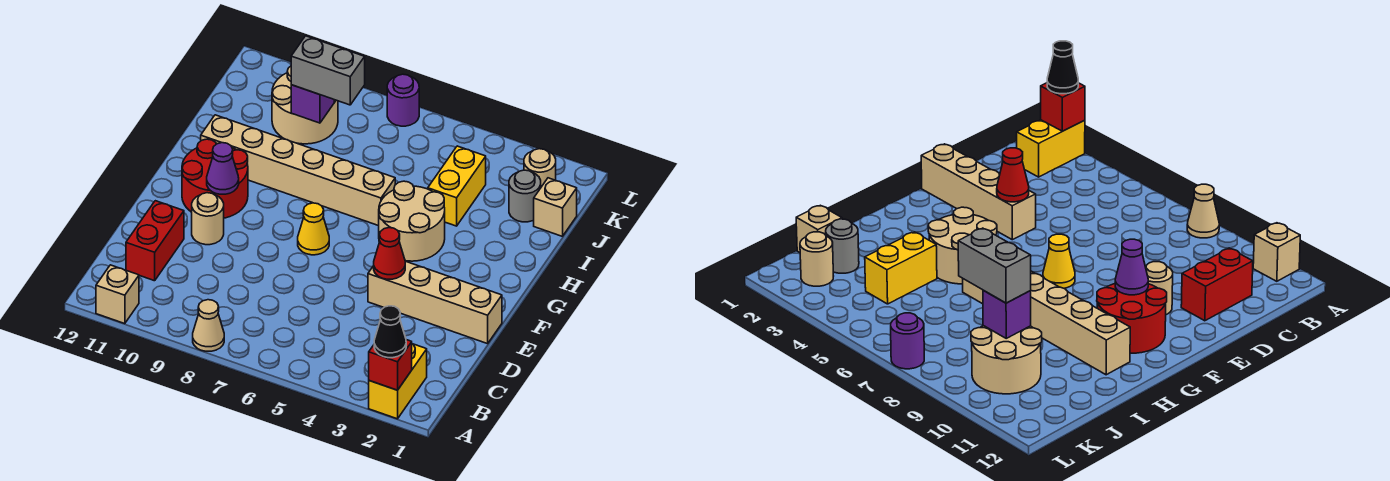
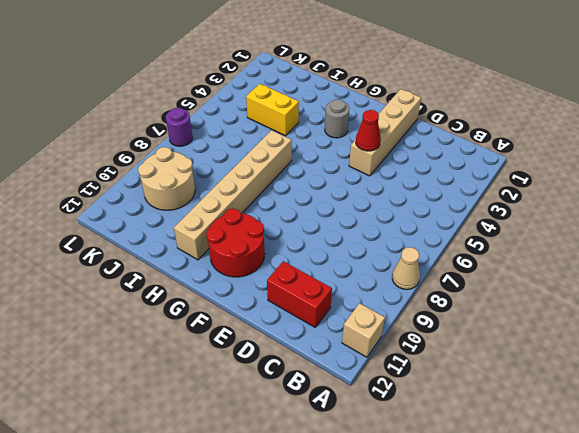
grey round brick G3 level 1 -> grey round brick J2 level 1
none -> yellow brick A2:B2 level 1
none -> tan round brick E10 level 1
none -> yellow cone F7 level 1

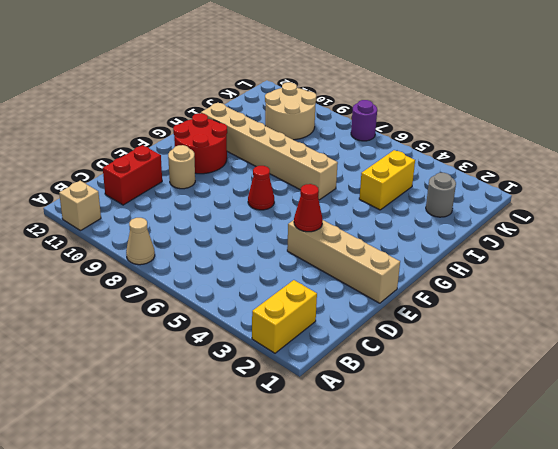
red cone F7 level 1 -> yellow cone F7 level 1
none -> tan round brick G4:H5 level 1
none -> tan brick J1 level 1
none -> tan round brick K2 level 1

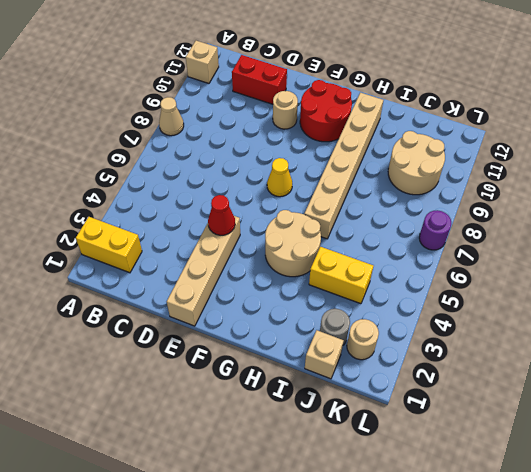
none -> red brick A2 level 2
none -> purple cone F10 level 2
none -> purple brick J9 level 2

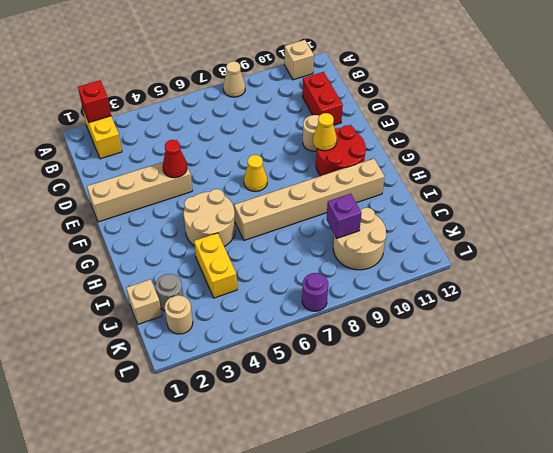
yellow cone F10 level 2 -> purple cone F10 level 2
none -> black cone A2 level 3
none -> grey brick J8:J9 level 3

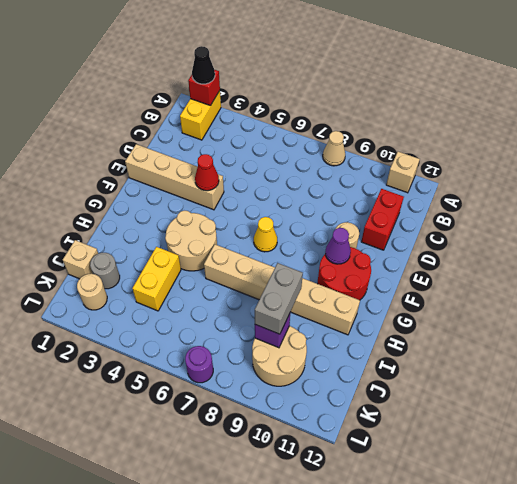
grey brick I9:J9 level 3 -> grey brick J8:J9 level 3

